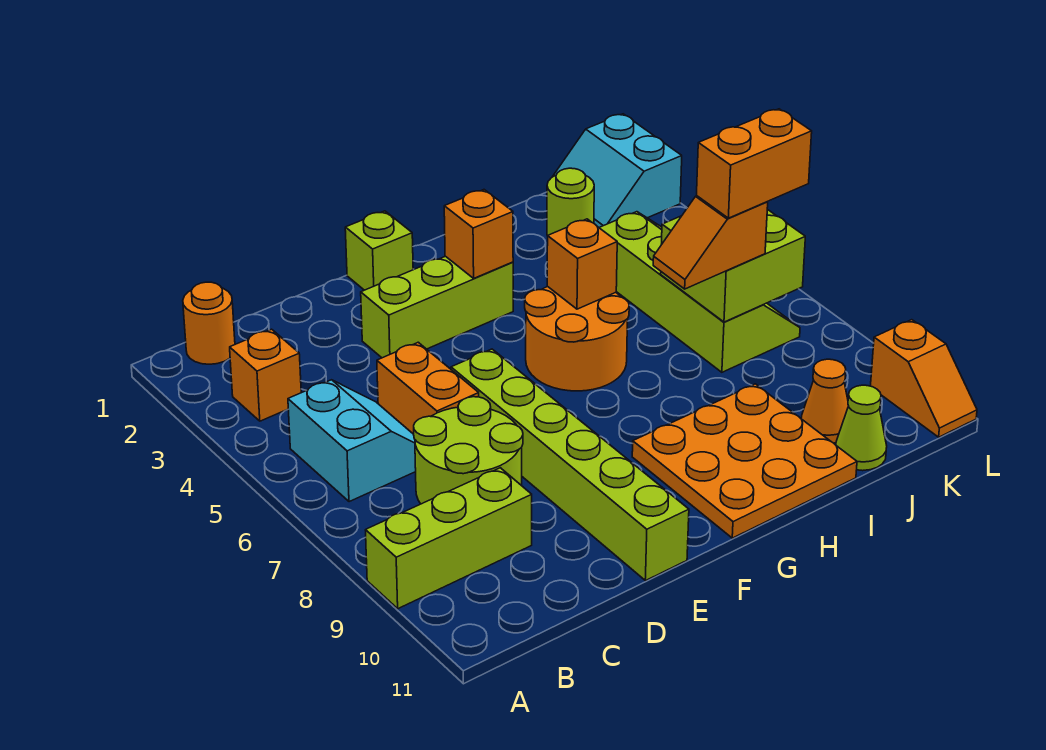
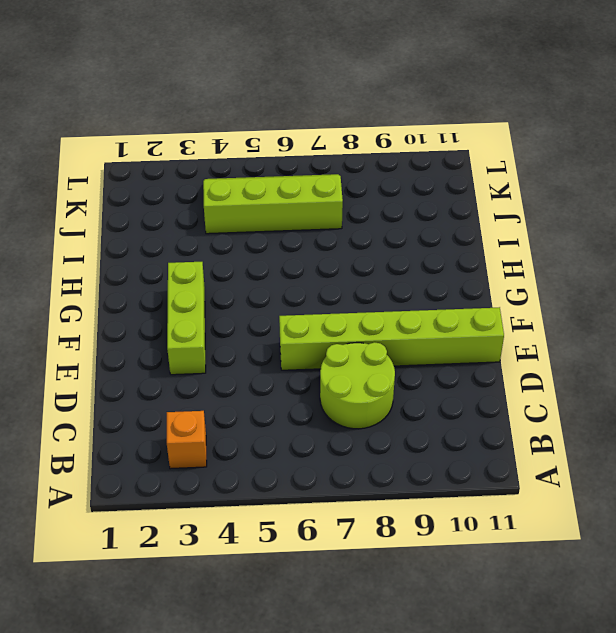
none -> lime brick A9:C9 level 1
none -> orange round brick B1 level 1
none -> cyan slope B5:C6 level 1 top B

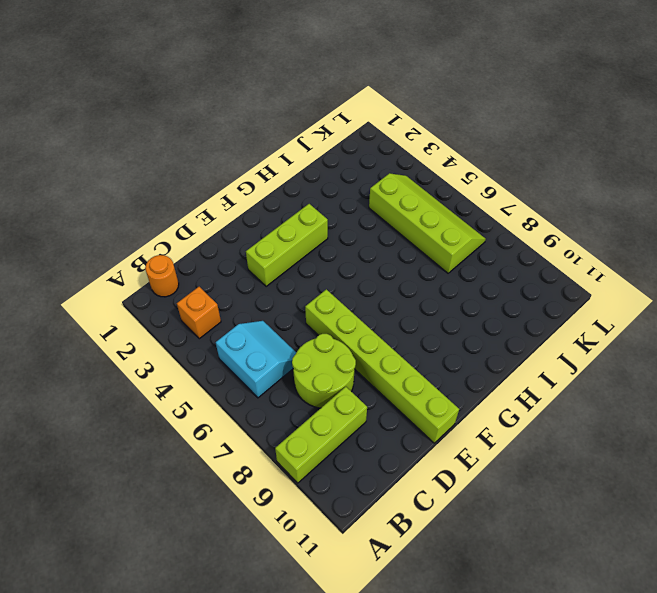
none -> orange brick D5:D6 level 1
none -> lime brick F1 level 1
none -> orange round brick G5:H6 level 1

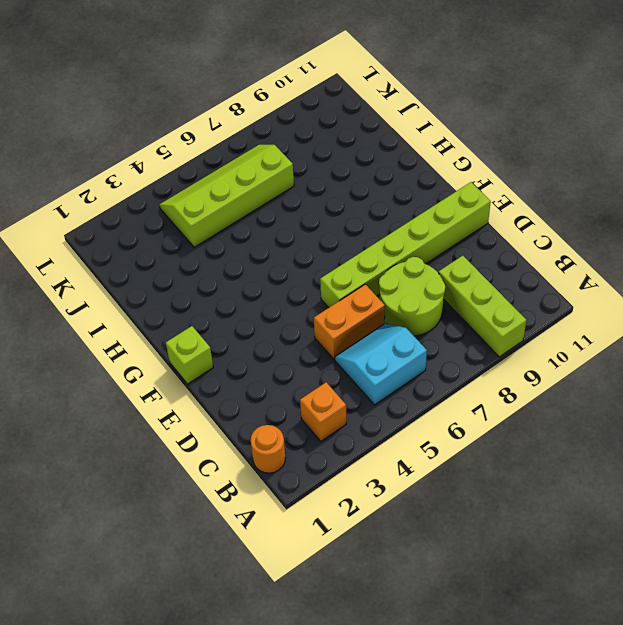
none -> lime brick E3:G3 level 1
none -> orange round brick G5:H6 level 1
none -> orange plate G9:I11 level 1

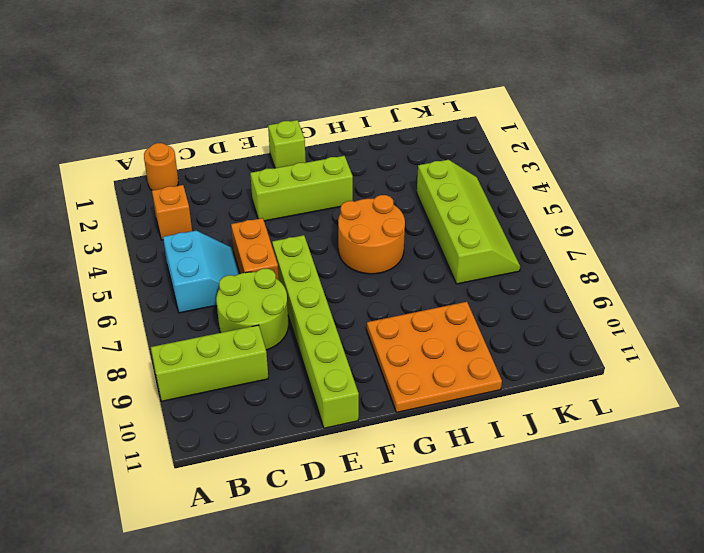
none -> lime round brick J2 level 1
none -> orange cone J10 level 1
none -> lime cone J11 level 1

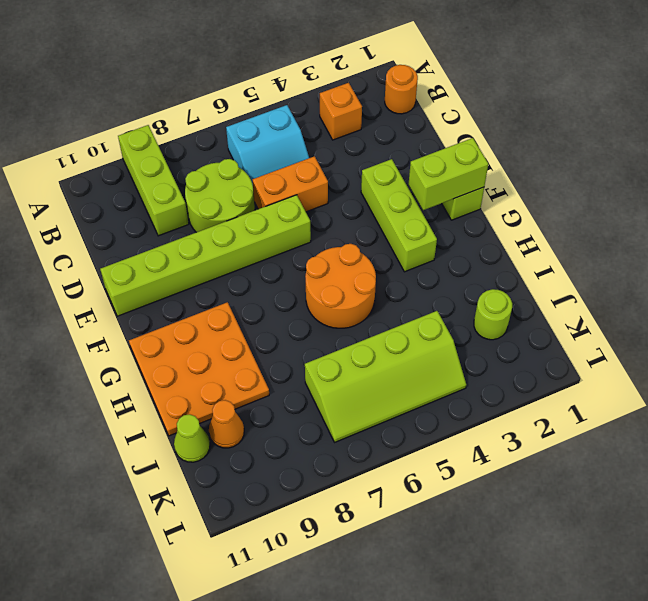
lime brick F1:F2 level 2 -> none
none -> cyan slope K1:L2 level 1 top L
none -> orange slope L10:L11 level 1 top 10
none -> orange brick G3 level 2

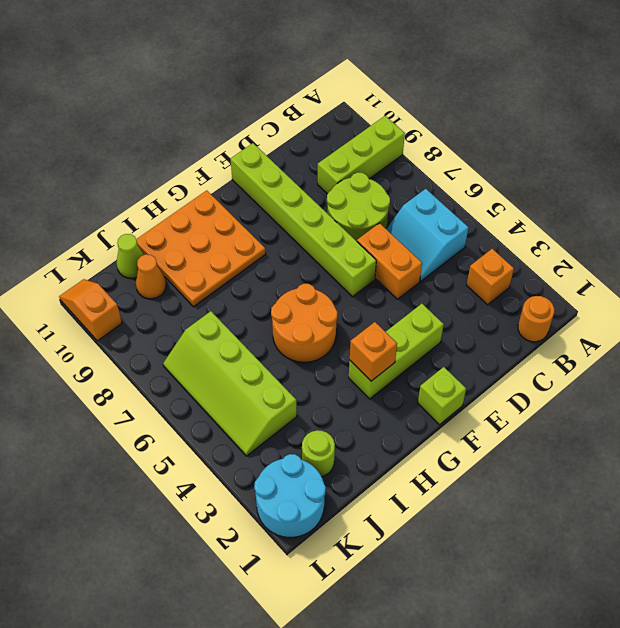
cyan round brick K1:L2 level 1 -> cyan slope K1:L2 level 1 top L
none -> orange brick H5 level 2
none -> lime brick J6:K7 level 2
none -> orange slope I7:J7 level 3 top J

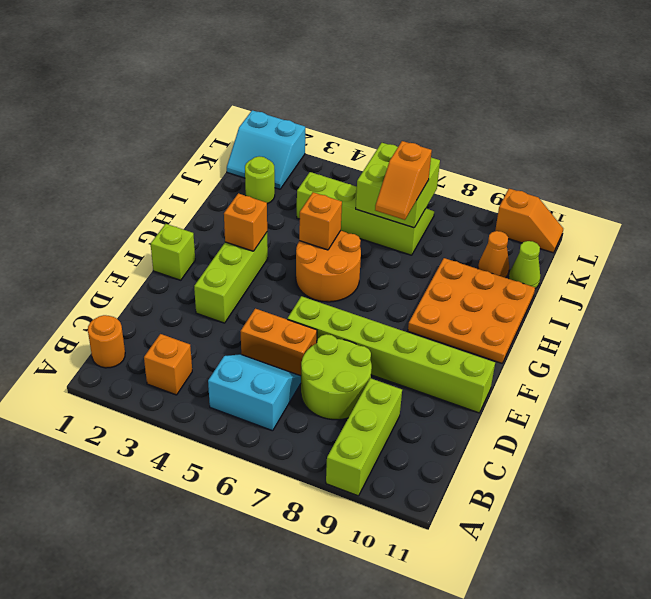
none -> orange brick J7:K7 level 4

